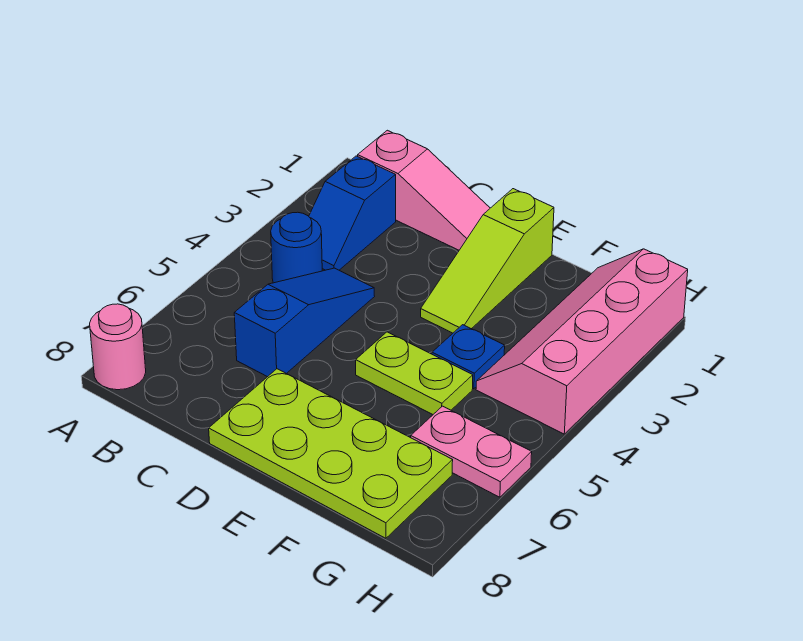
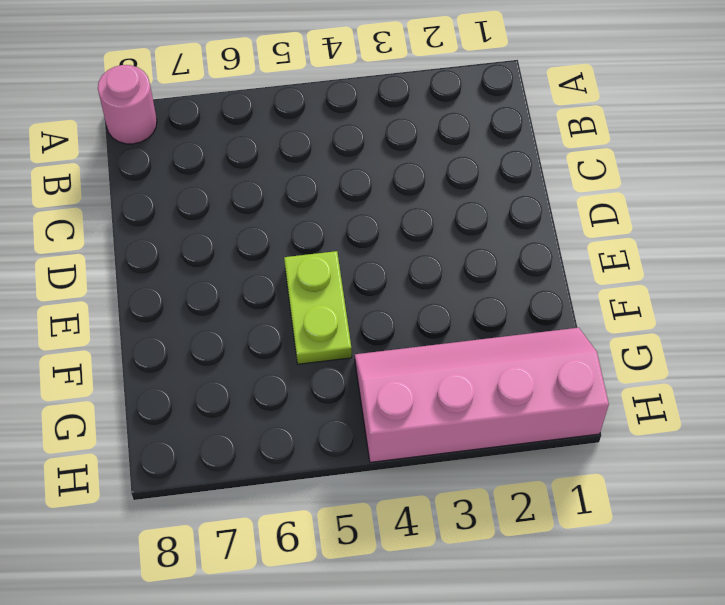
none -> pink slope B1:D1 level 1 top B
none -> blue slope B2:B3 level 1 top 2

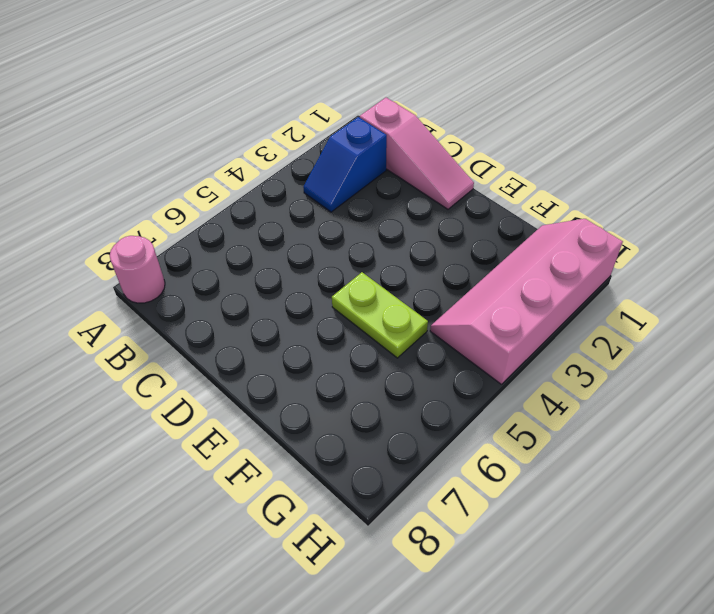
none -> blue round brick B4 level 1
none -> blue slope C4:C6 level 1 top 6

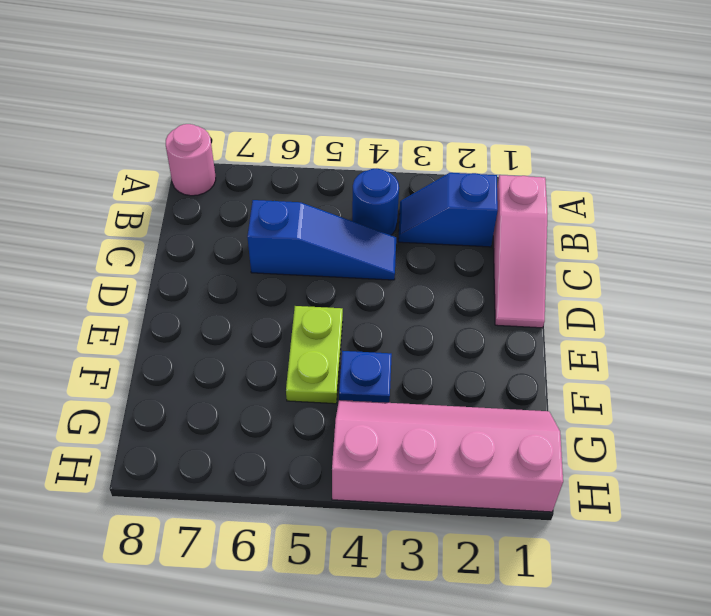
none -> lime plate D7:G8 level 1
none -> lime slope E1:E3 level 1 top 1

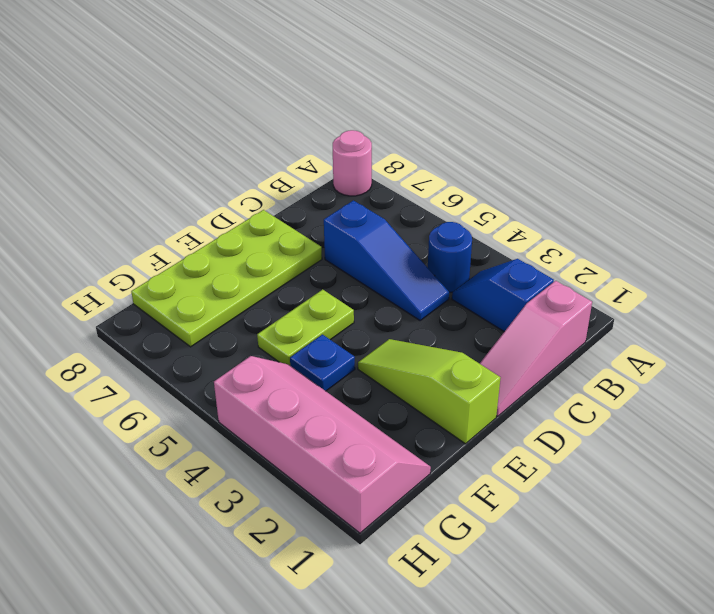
none -> pink plate G6:H6 level 1

